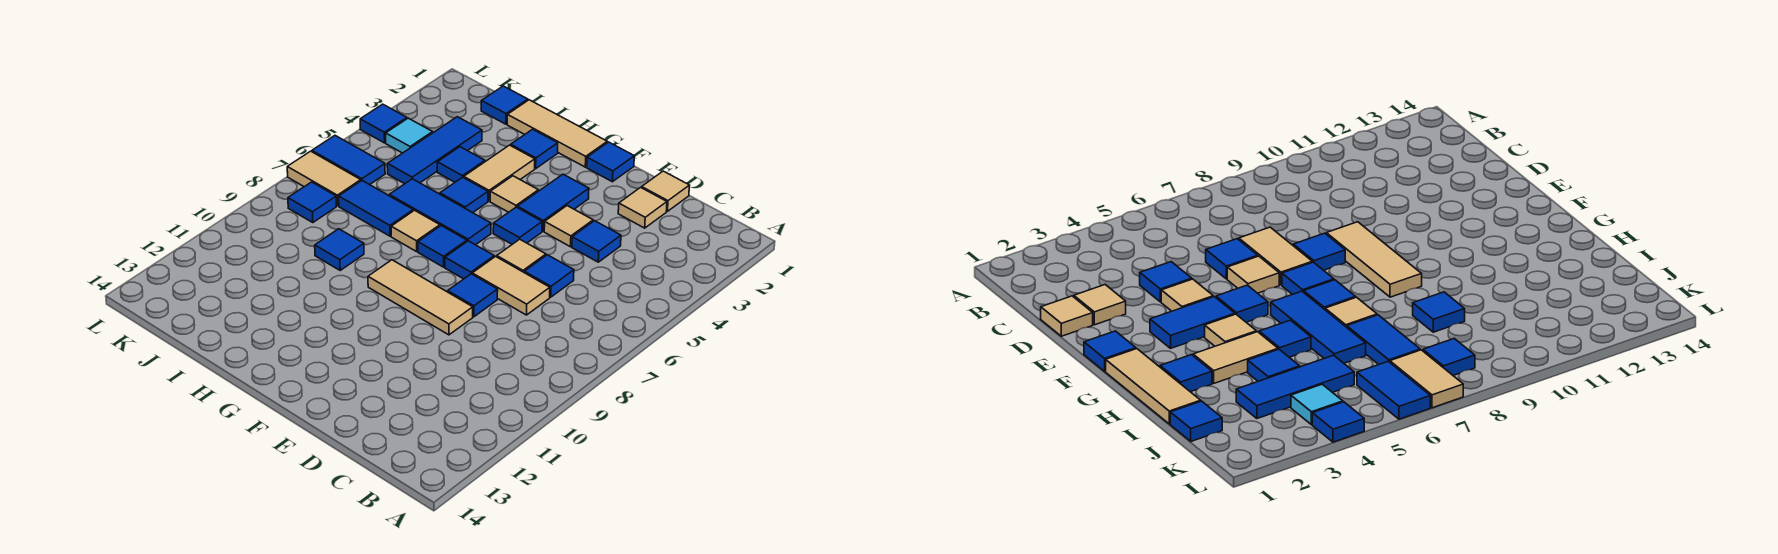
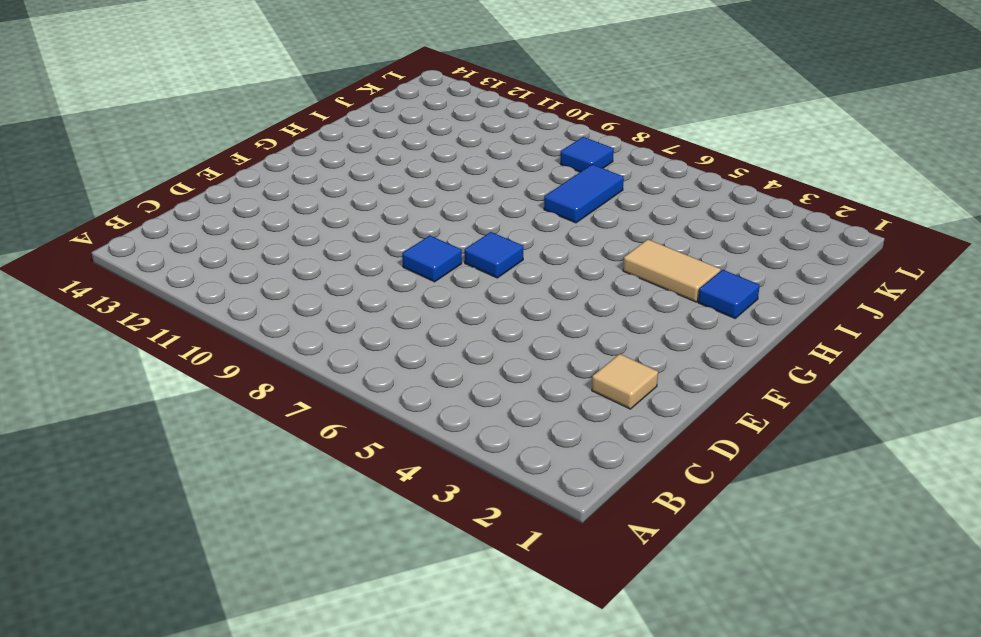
none -> tan tile D1 level 1
none -> blue tile D4 level 1
none -> blue tile D6 level 1
none -> tan tile D7:E7 level 1

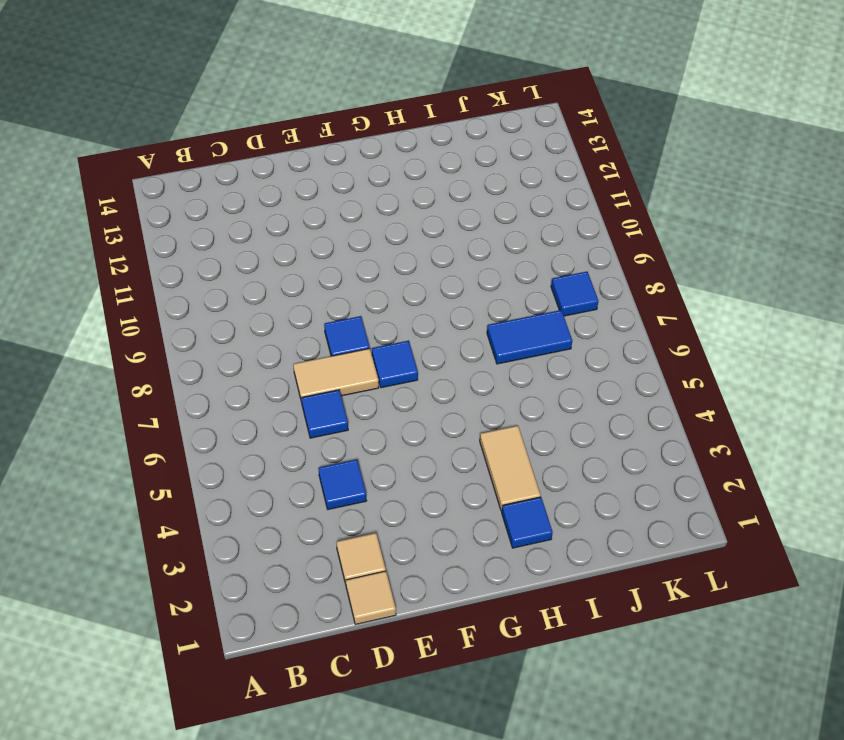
none -> tan tile E4 level 1
none -> tan tile E6 level 1
none -> tan tile E9:G9 level 1
none -> blue tile F1 level 1

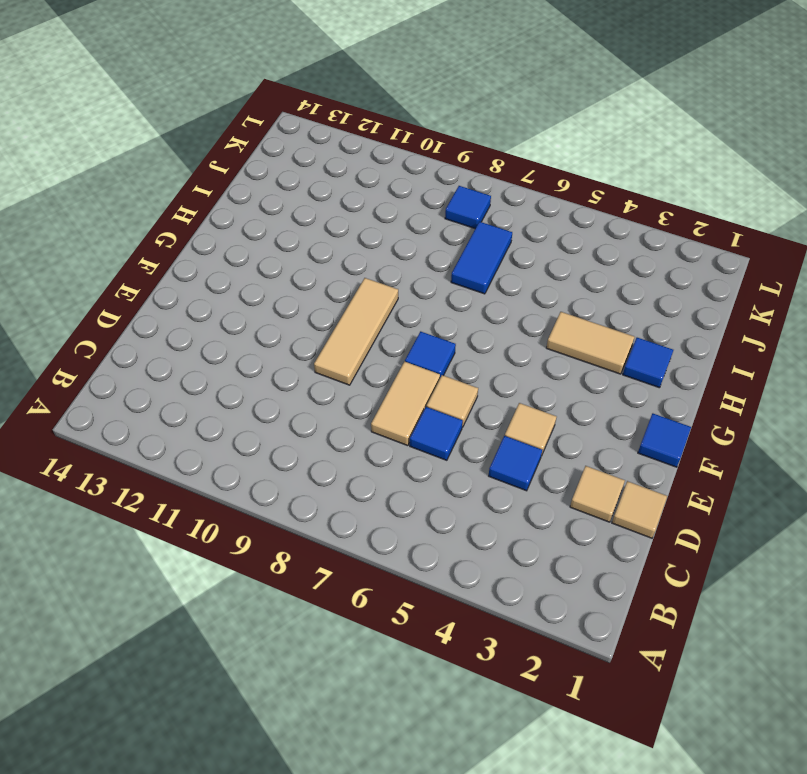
none -> blue tile E8 level 1
none -> blue tile F3:F4 level 1
none -> blue tile F5 level 1
none -> tan tile G1:I1 level 1

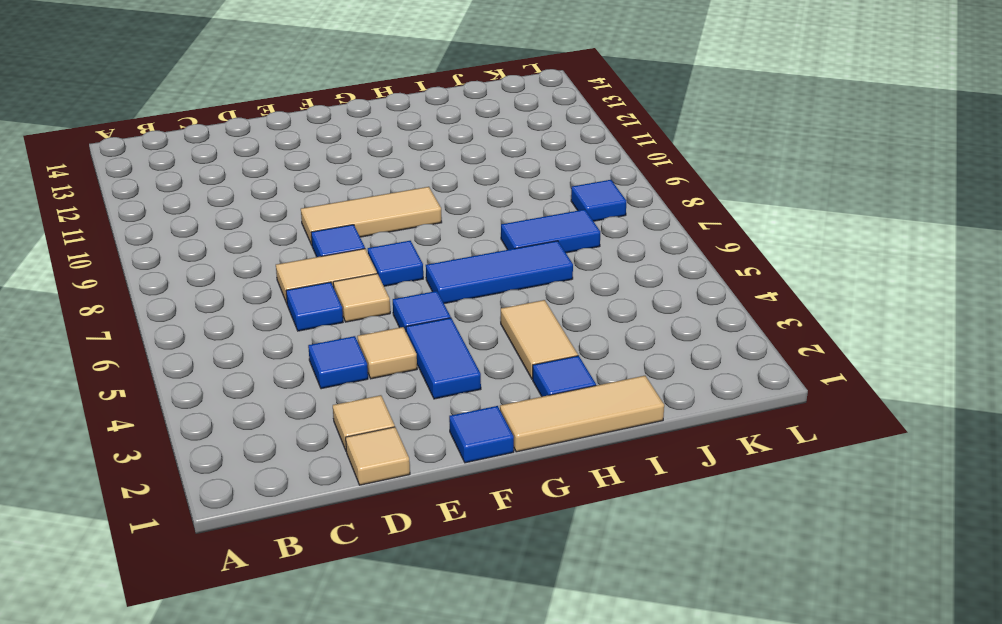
none -> tan tile G4 level 1
none -> blue tile G7 level 1
none -> blue tile H5 level 1
none -> tan tile H7 level 1

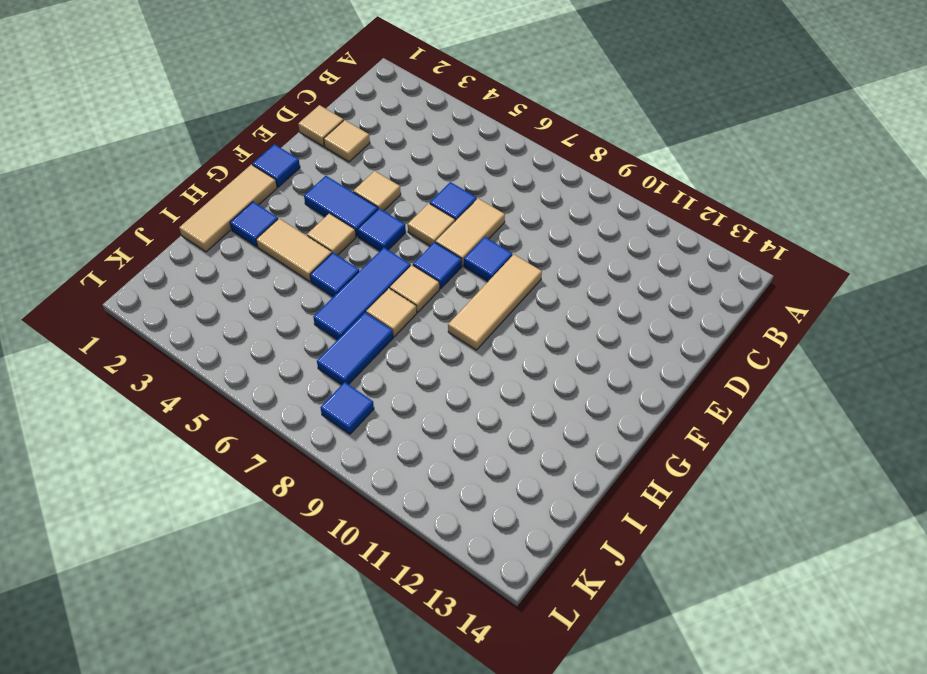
tan tile G7 level 1 -> blue tile G7 level 1
none -> blue tile D4 level 1
none -> blue tile I4 level 1
none -> blue tile I9 level 1
none -> blue tile J1 level 1

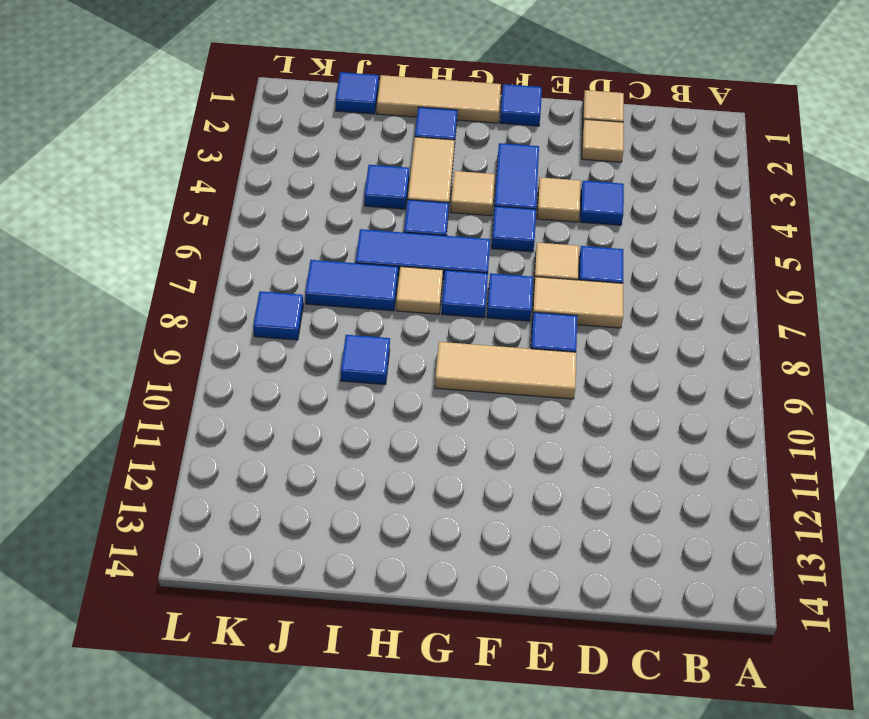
none -> blue tile J3:J5 level 1
none -> cyan tile K4 level 1
none -> blue tile K6:L6 level 1
none -> tan tile K7:L7 level 1

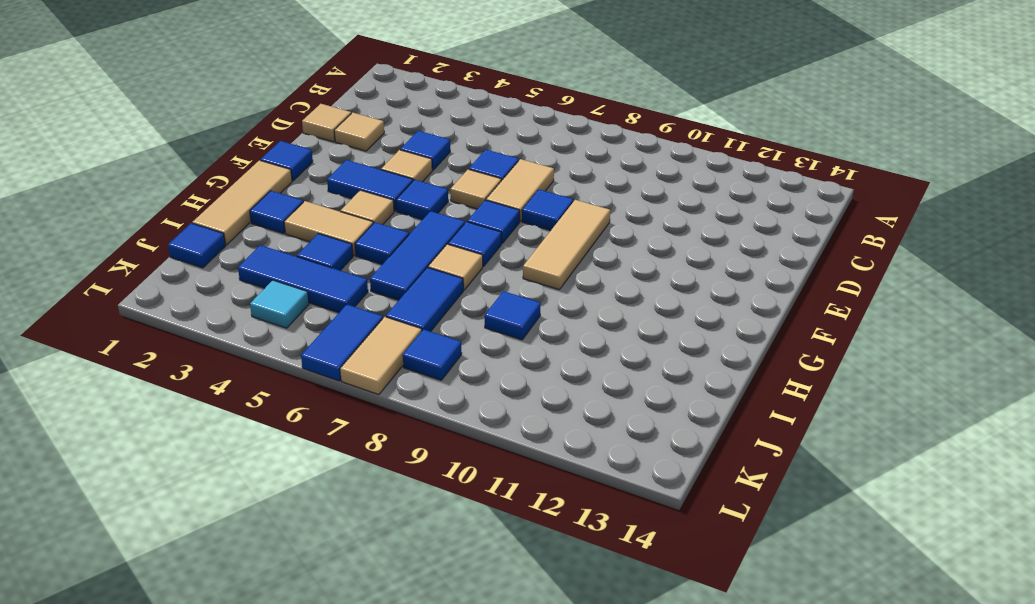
none -> blue tile L4 level 1

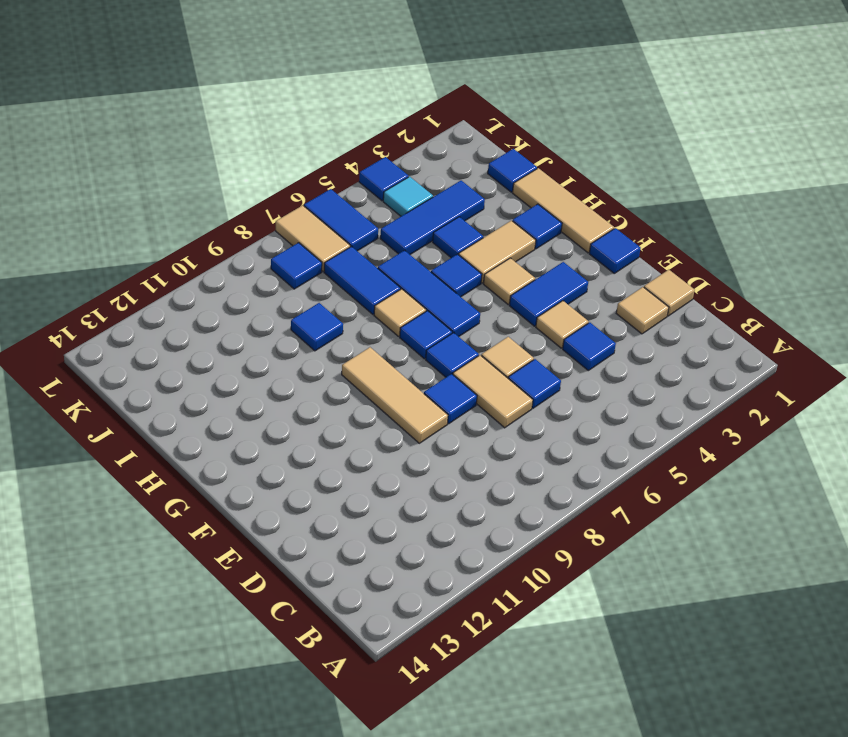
none -> blue tile F5 level 1

